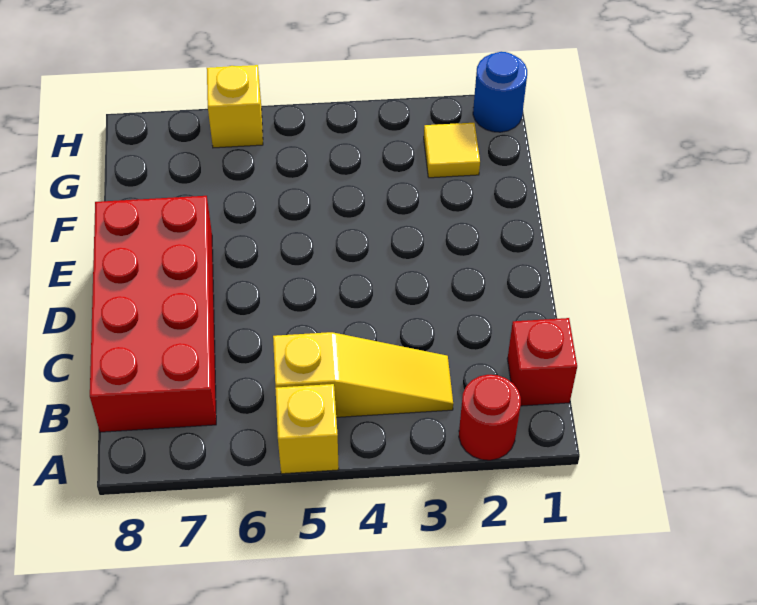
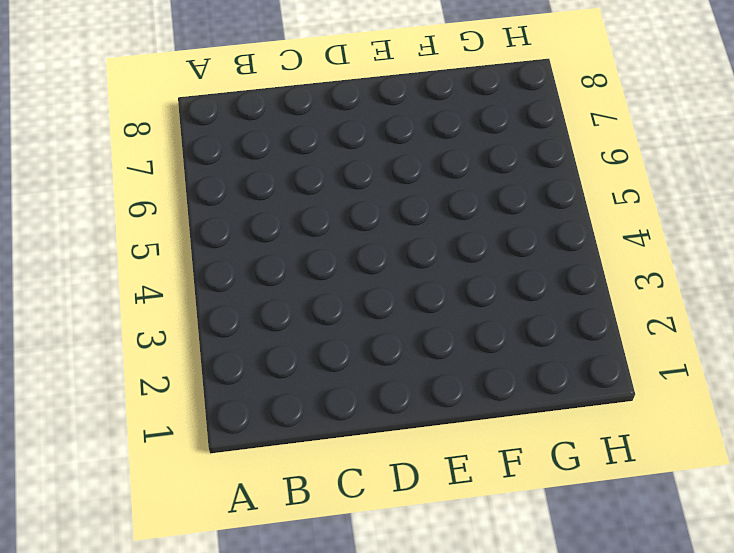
none -> red round brick A2 level 1
none -> yellow brick A5 level 1

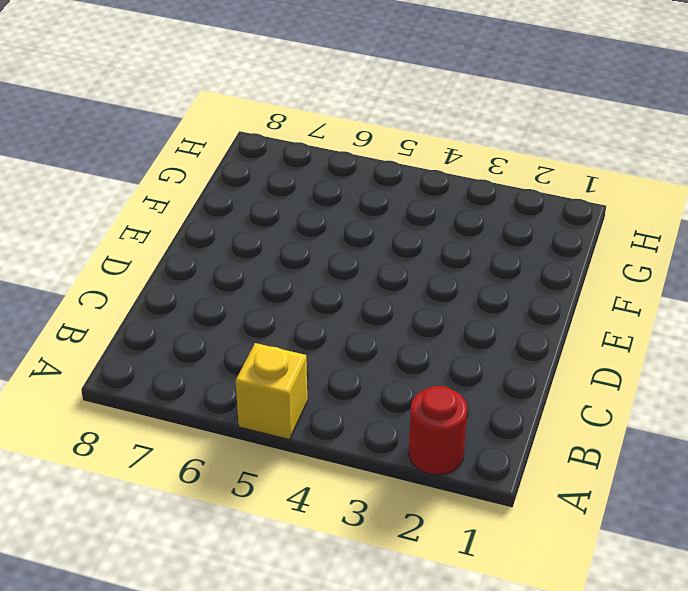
none -> red brick B1 level 1
none -> yellow slope B3:B5 level 1 top 5

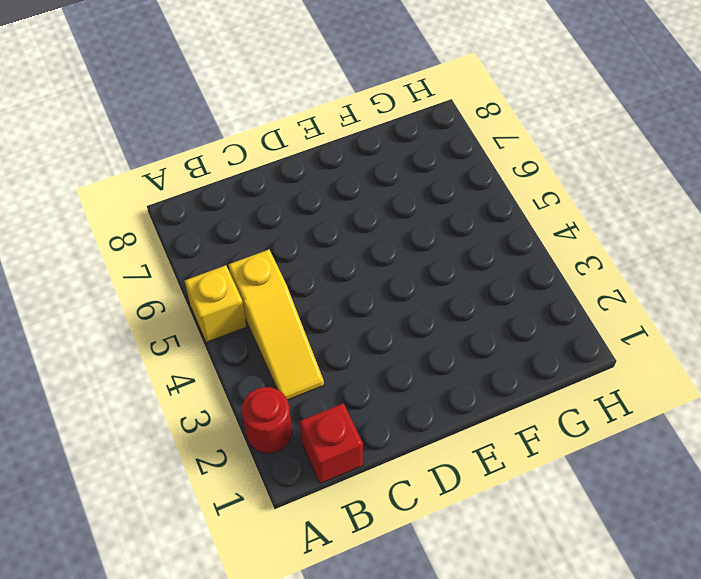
none -> red brick B7:E8 level 1
none -> yellow tile G2 level 1

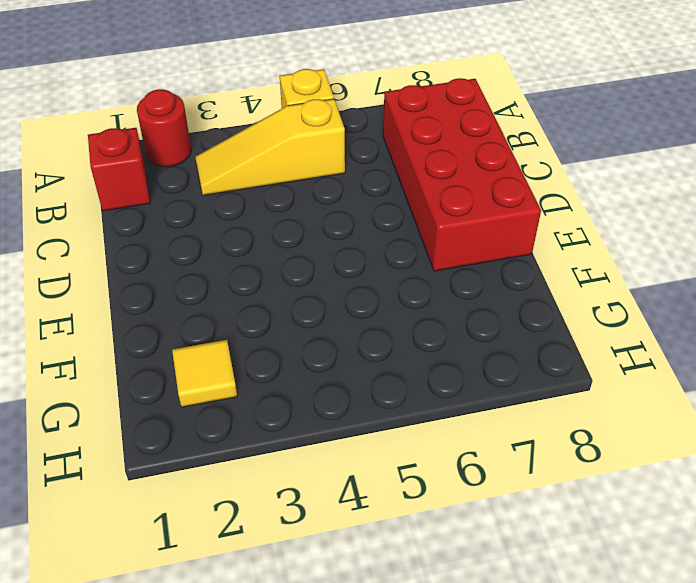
none -> blue round brick H1 level 1
none -> yellow brick H6 level 1

